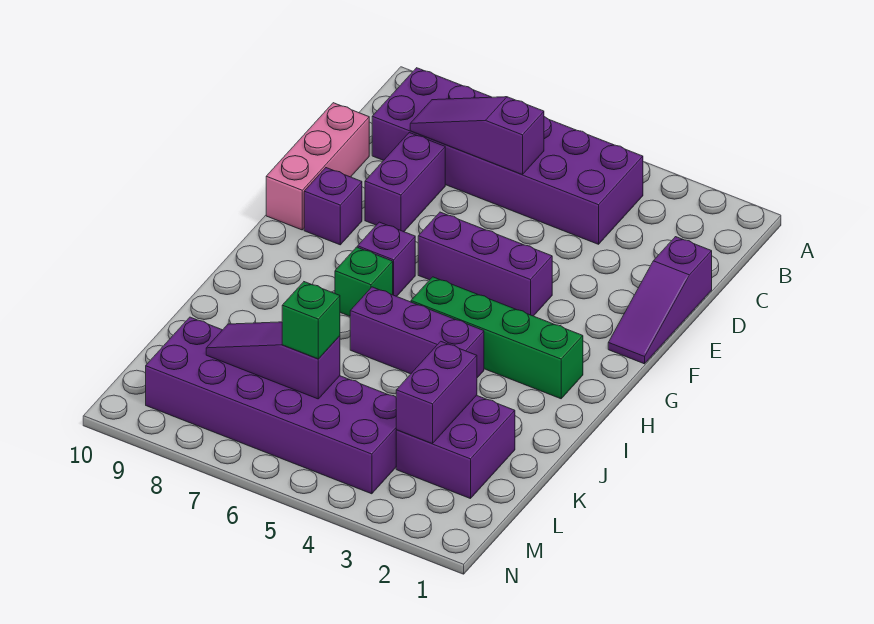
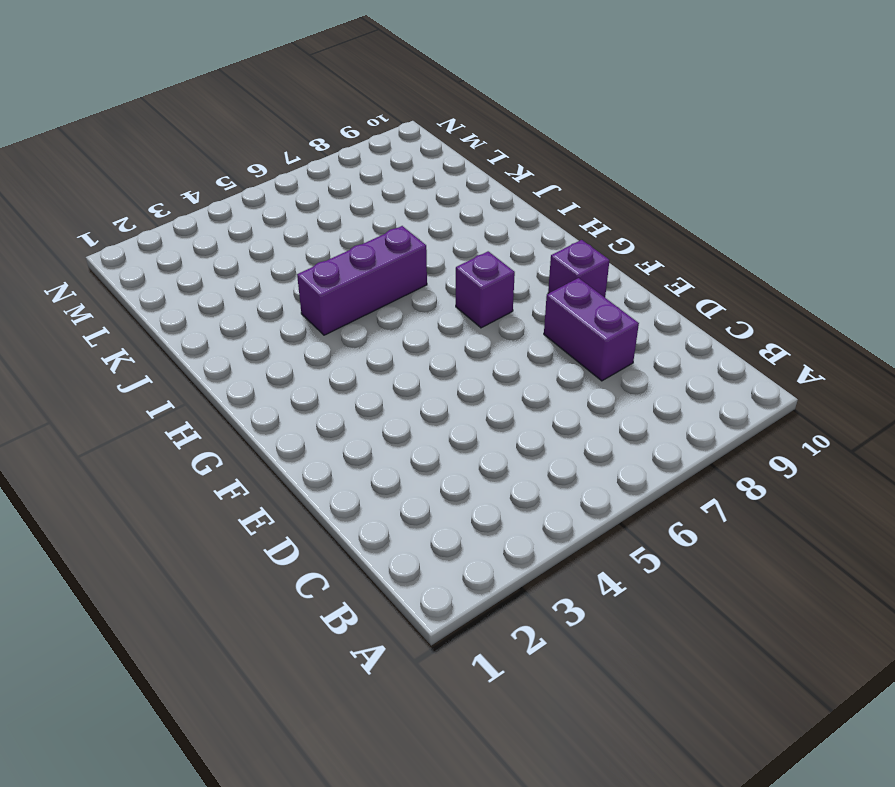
none -> purple brick B4:C9 level 1
none -> purple slope D1:F1 level 1 top D
none -> pink brick D10:F10 level 1

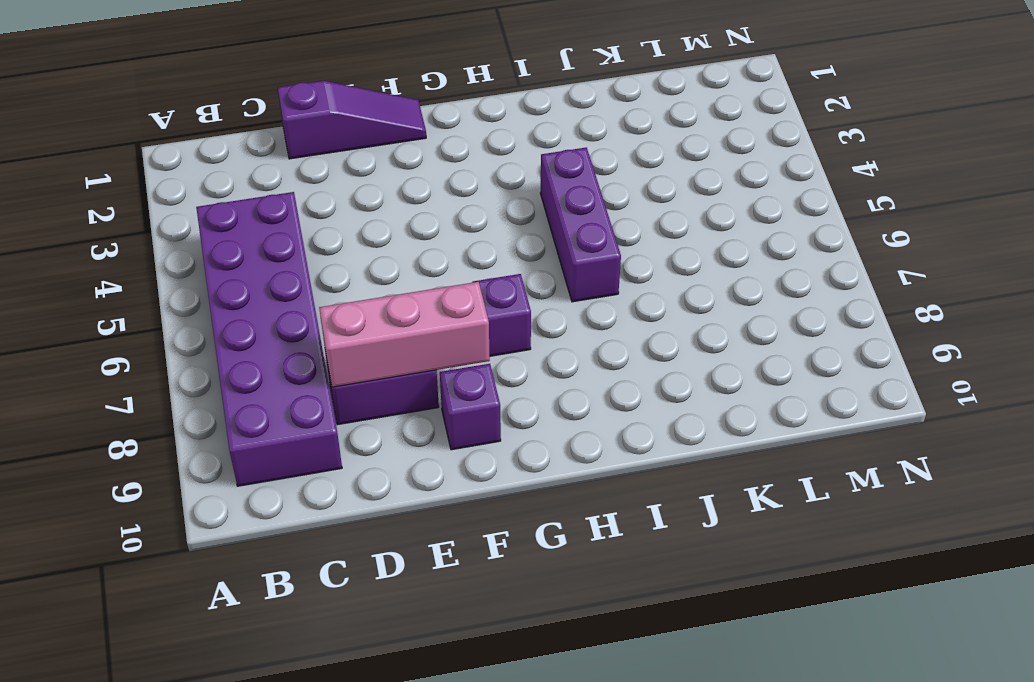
pink brick D8:F8 level 2 -> pink brick D10:F10 level 1
none -> purple brick F4:F6 level 1
none -> green brick H2:H5 level 1
none -> green brick H7 level 1

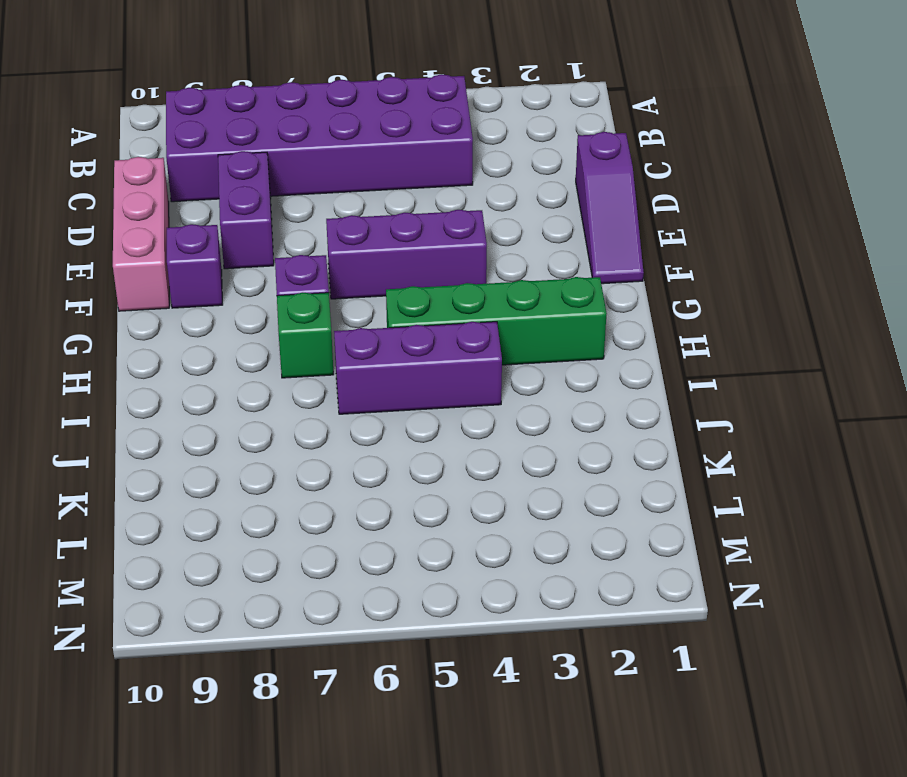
none -> purple brick K2:L3 level 1
none -> purple brick L4:M9 level 1
none -> purple slope C6:C8 level 2 top 6

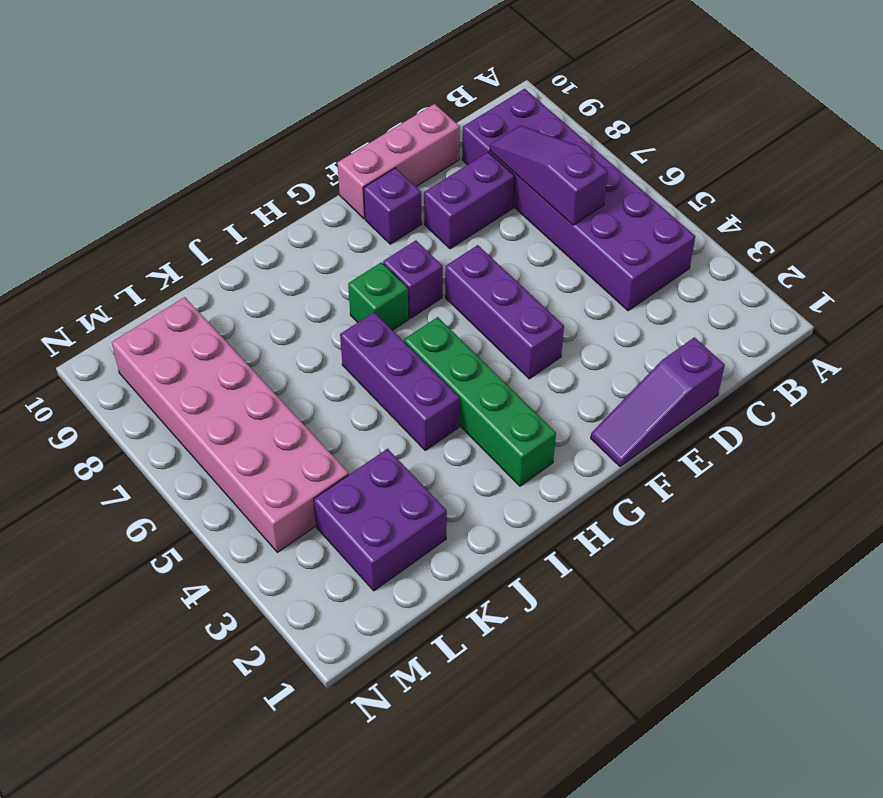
pink brick L4:M9 level 1 -> purple brick L4:M9 level 1
none -> purple brick K3:L3 level 2
none -> purple slope L6:L8 level 2 top 6
none -> green brick L6 level 3

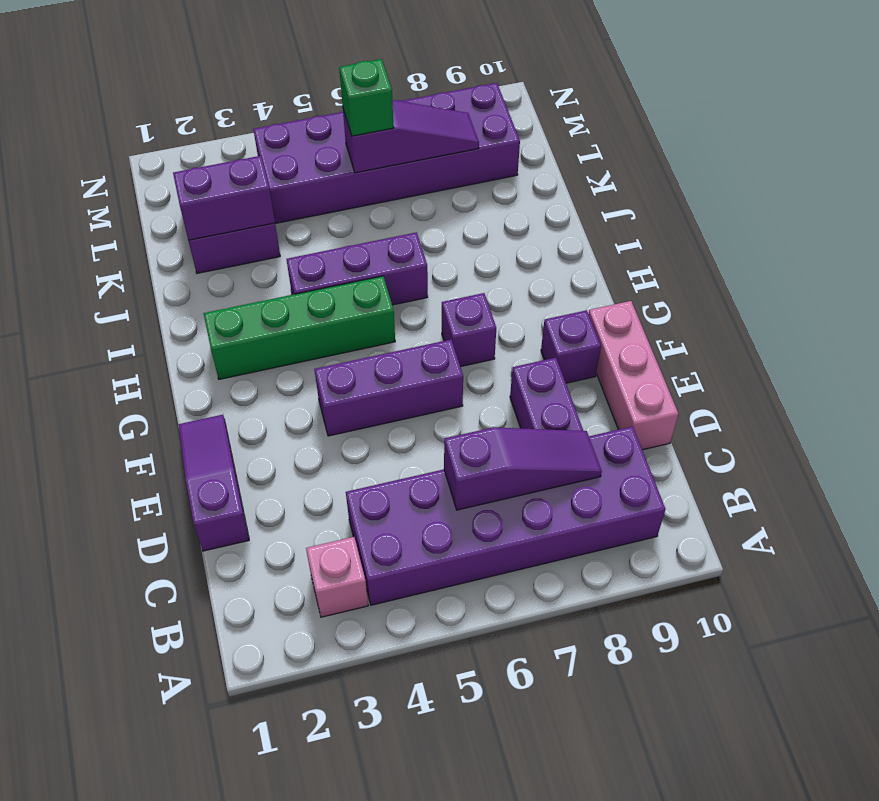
pink brick B3 level 1 -> none
purple brick K2:K3 level 2 -> purple brick K3:L3 level 2
none -> green brick H7 level 1

